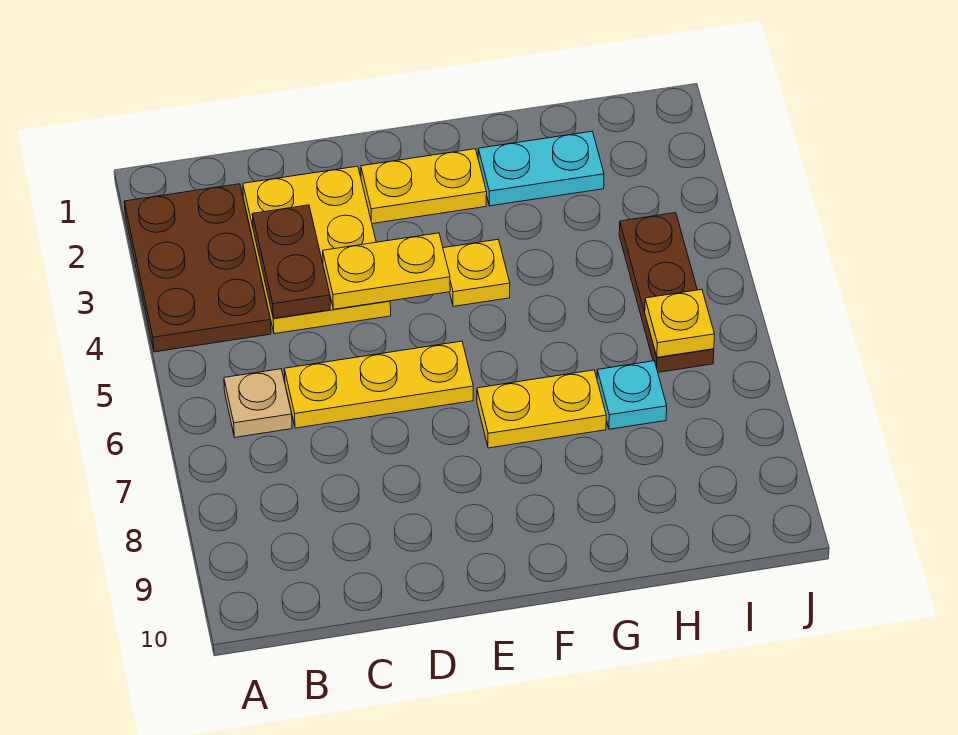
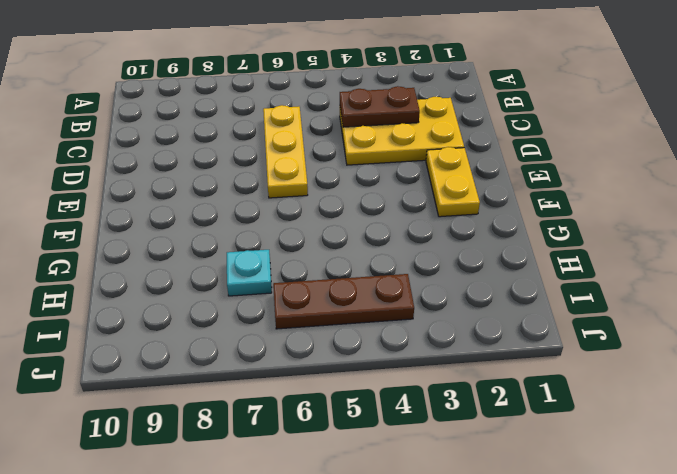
none -> brown plate A2:B4 level 1
none -> tan plate B6 level 1
none -> yellow plate F4 level 1

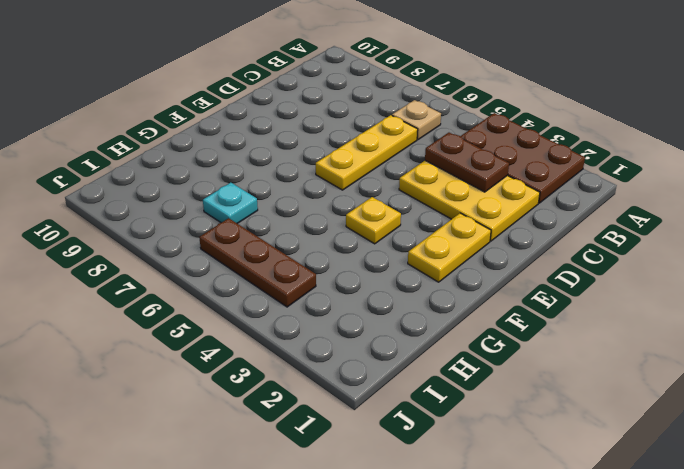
none -> yellow plate F7:G7 level 1
none -> cyan plate G2:H2 level 1
none -> yellow plate D4:E4 level 2

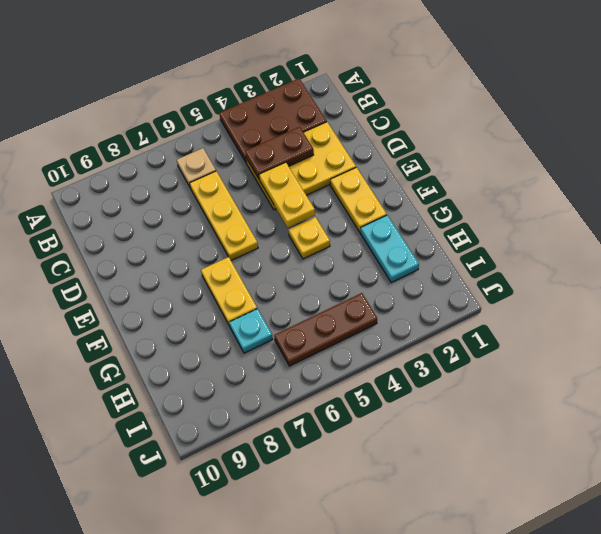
none -> yellow plate I6 level 2

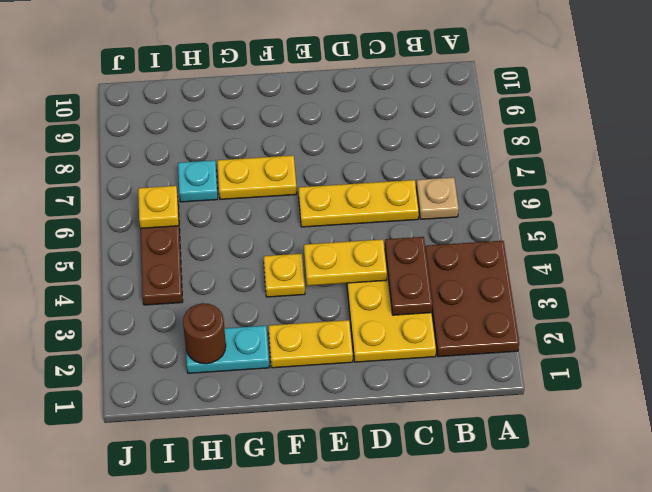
brown round brick H2 level 2 -> none

